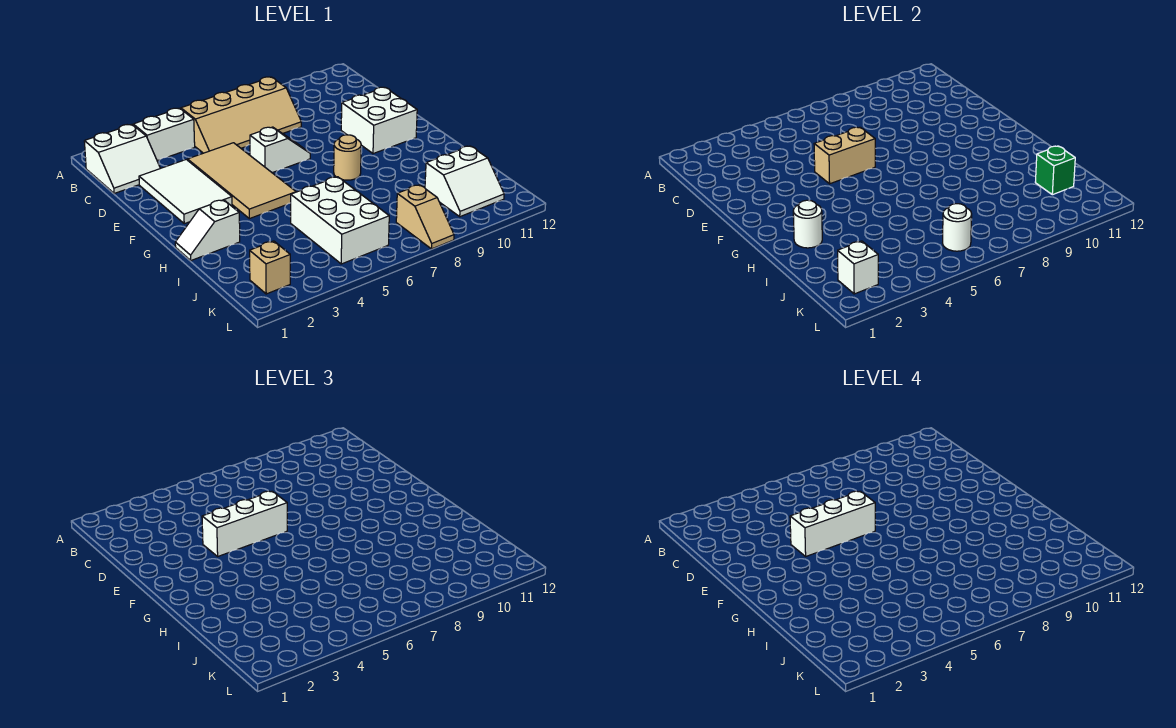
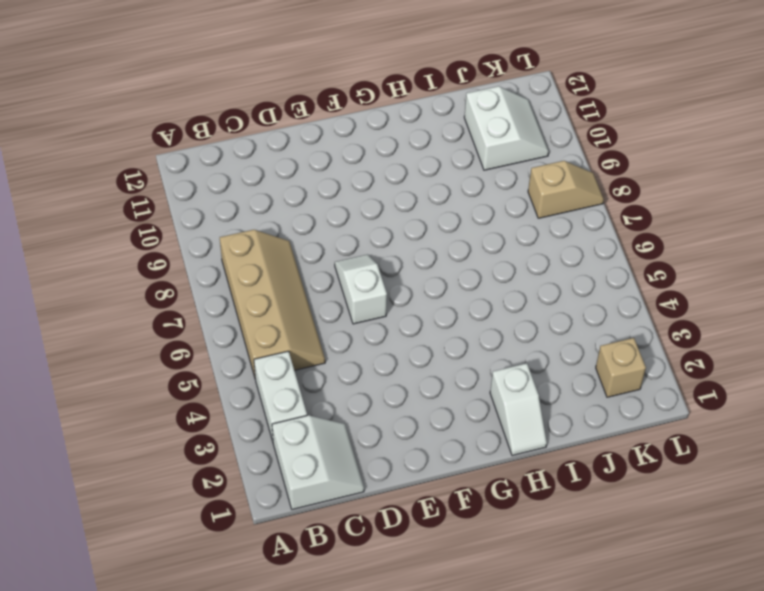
none -> white tile D2:F3 level 1
none -> tan tile D4:G5 level 1
none -> white brick E10:F11 level 1

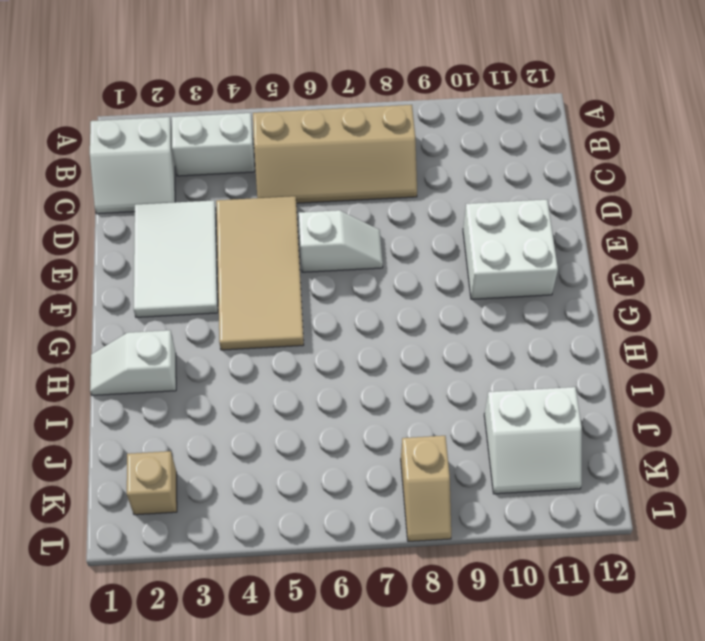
none -> tan round brick G8 level 1
none -> white brick I5:K6 level 1
none -> tan brick E5:E6 level 2

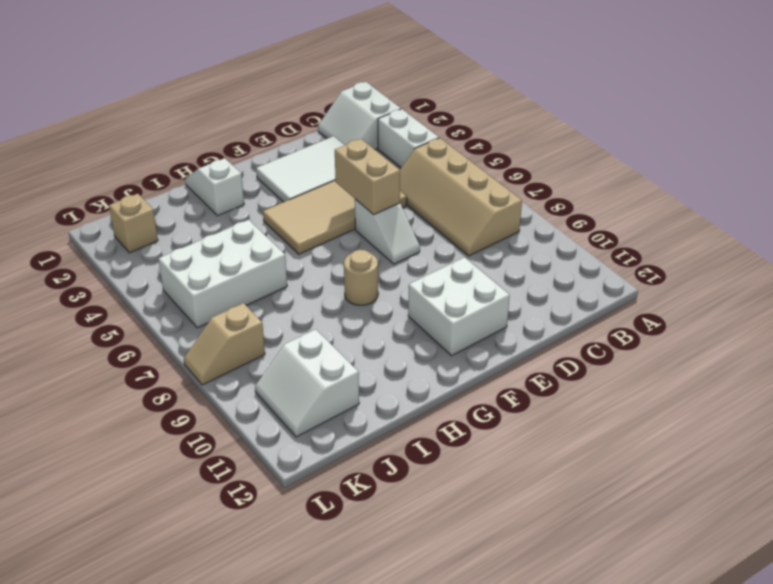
none -> white round brick H2 level 2
none -> green brick J11 level 2
none -> white brick K2 level 2

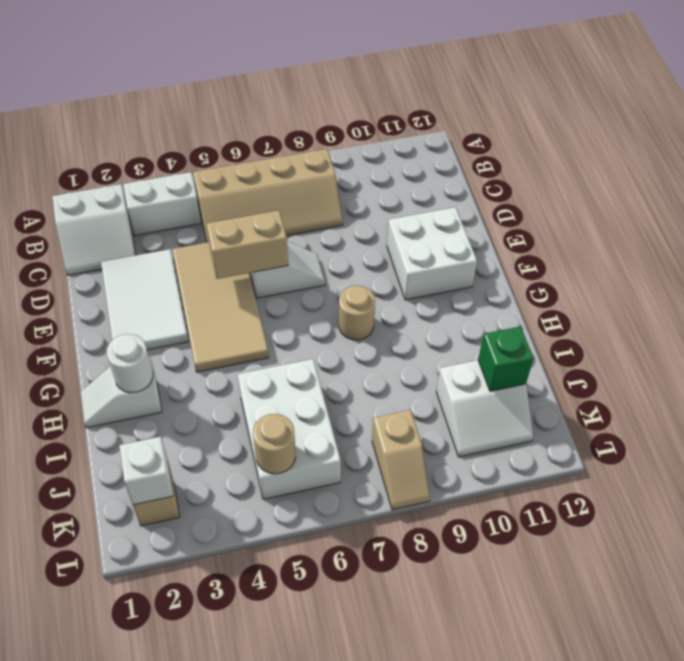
tan round brick K5 level 2 -> none
none -> white round brick K6 level 2
none -> white brick E4:E6 level 3
none -> white brick E4:E6 level 4

